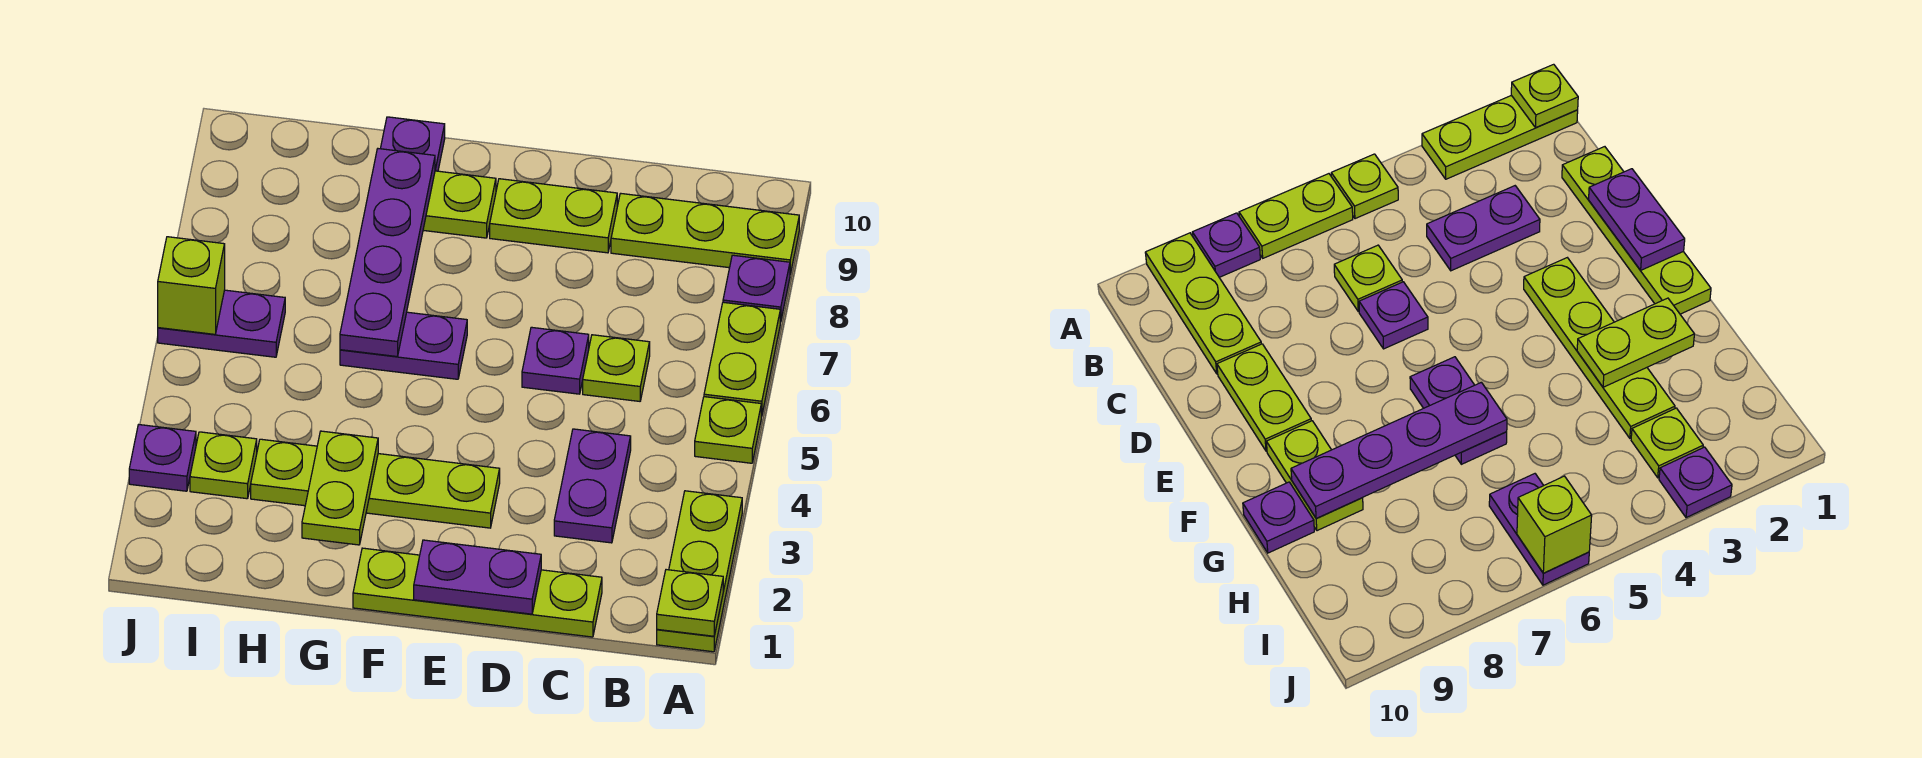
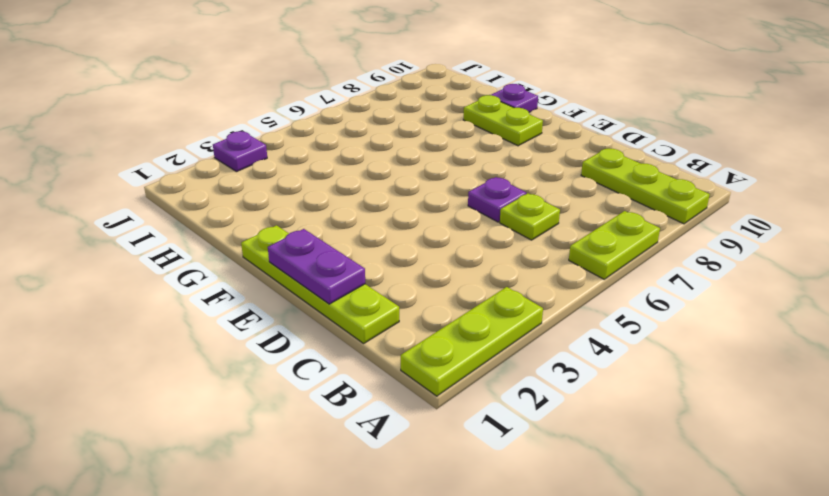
none -> lime plate A5 level 1
none -> purple plate A8 level 1
none -> purple plate C3:C4 level 1

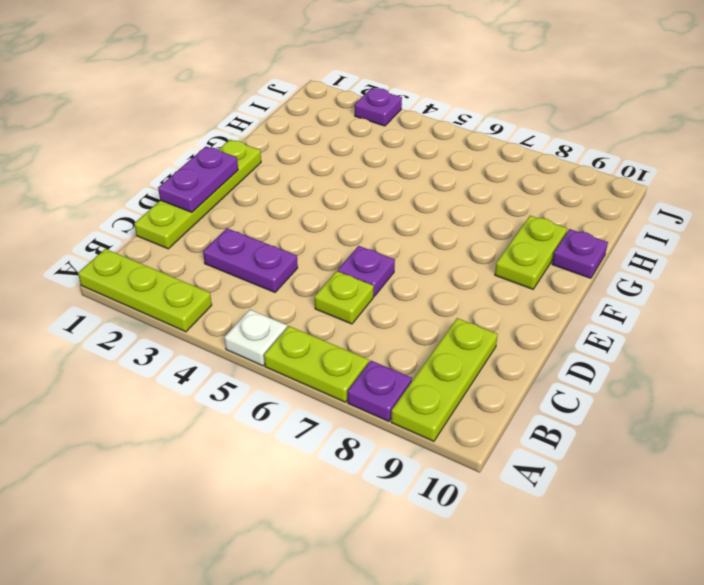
white plate A5 level 1 -> lime plate A5 level 1
none -> lime plate D9:E9 level 1
none -> lime plate E3:H3 level 1
none -> purple plate F6:G6 level 1

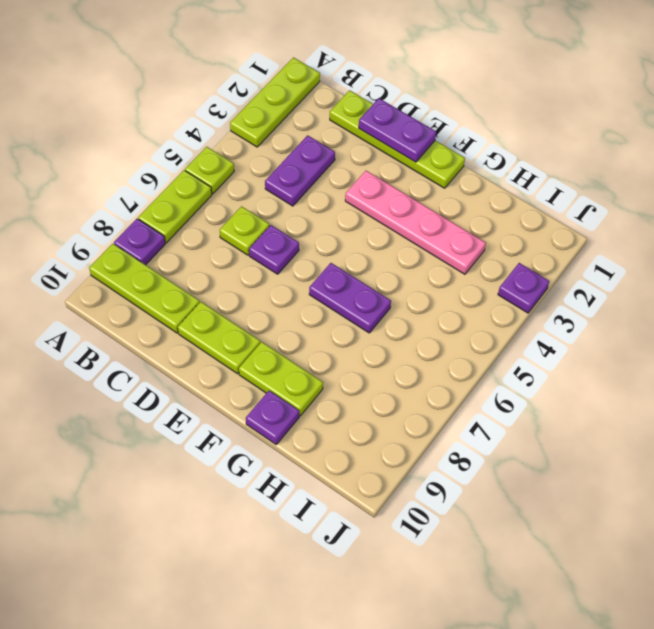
pink plate E3:H3 level 1 -> lime plate E3:H3 level 1
none -> lime plate I3 level 1
none -> purple plate I6:J6 level 1
none -> lime plate A1 level 2

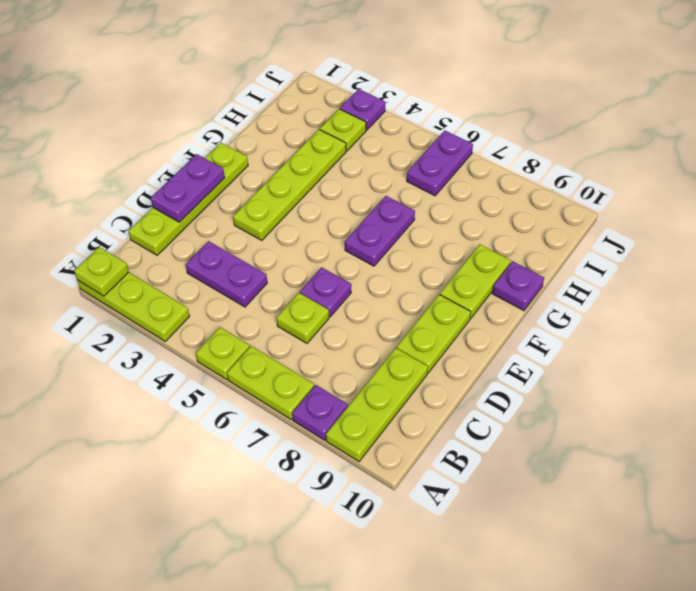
none -> lime plate G2:G3 level 2
none -> purple plate G6:G9 level 2
none -> lime brick J6 level 2

